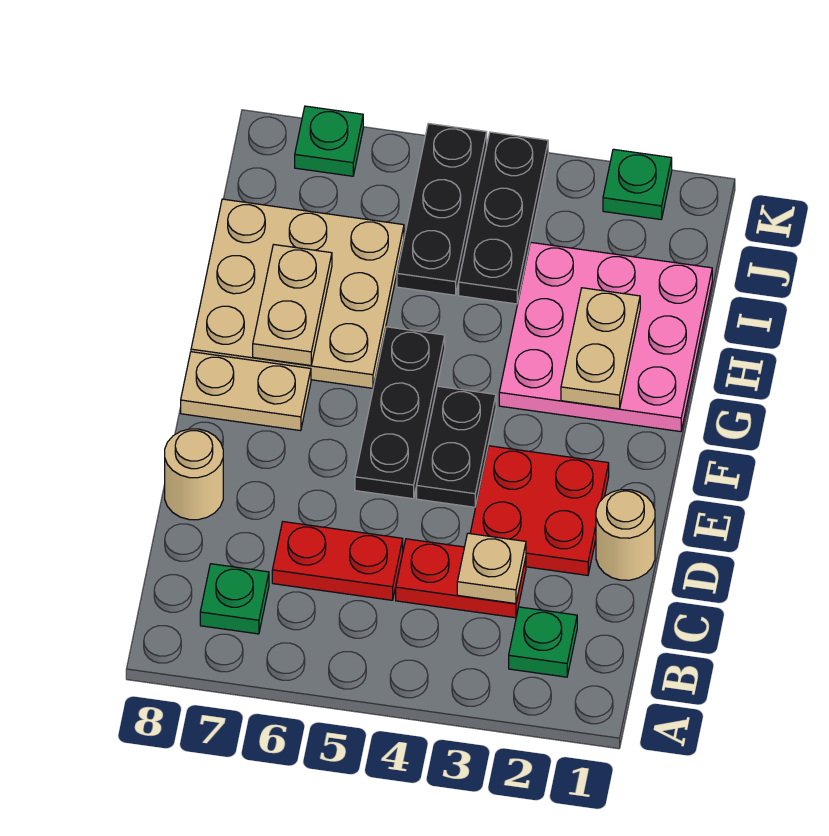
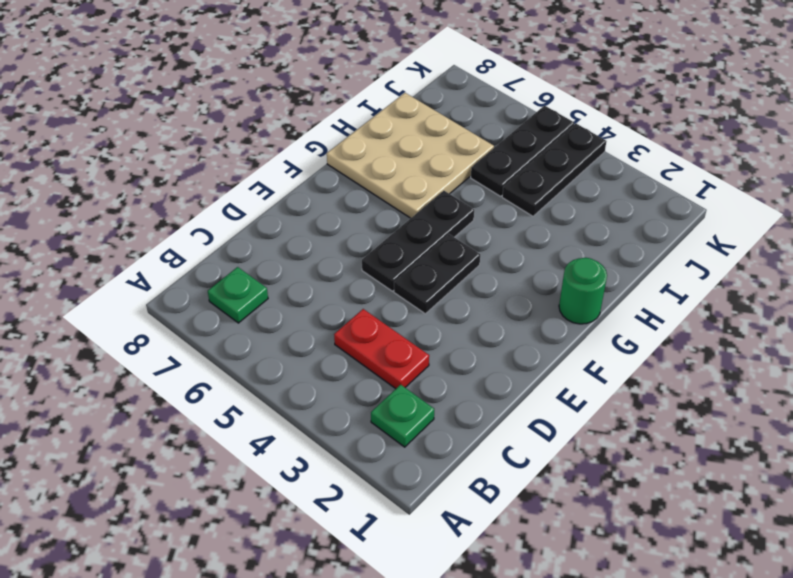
green round brick G1 level 1 -> pink plate G1:I3 level 1
none -> red plate C5:C6 level 1
none -> tan round brick D1 level 1
none -> red plate D2:E3 level 1

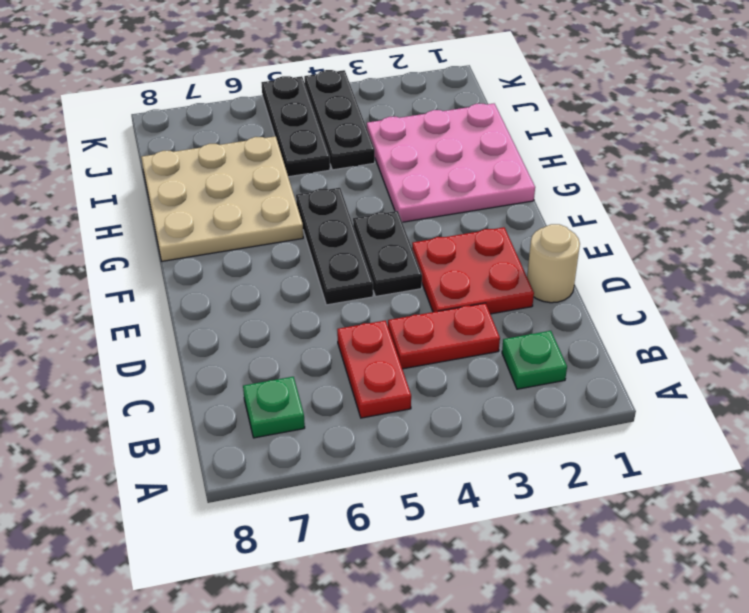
red plate B5:C5 level 1 -> red plate C5:C6 level 1
none -> tan round brick D8 level 1
none -> tan plate F7:F8 level 1
none -> green plate K2 level 1

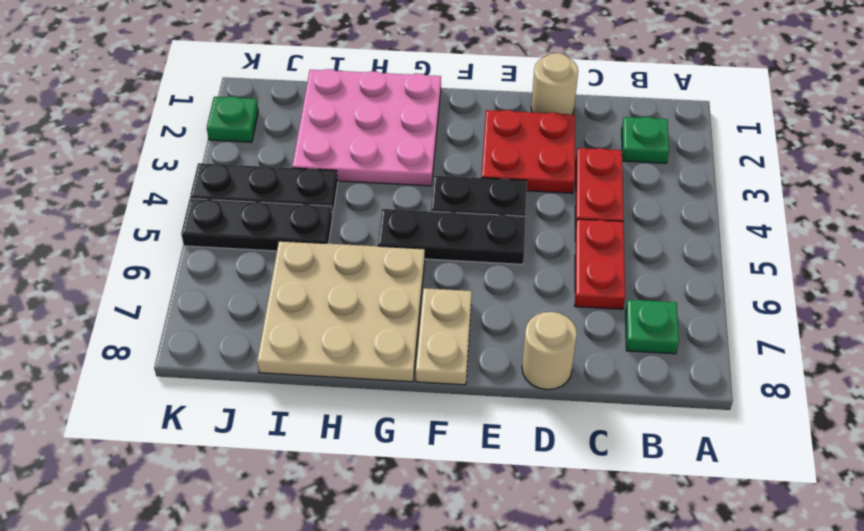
none -> green plate K7 level 1
none -> tan plate C3 level 2
none -> tan plate G2:H2 level 2

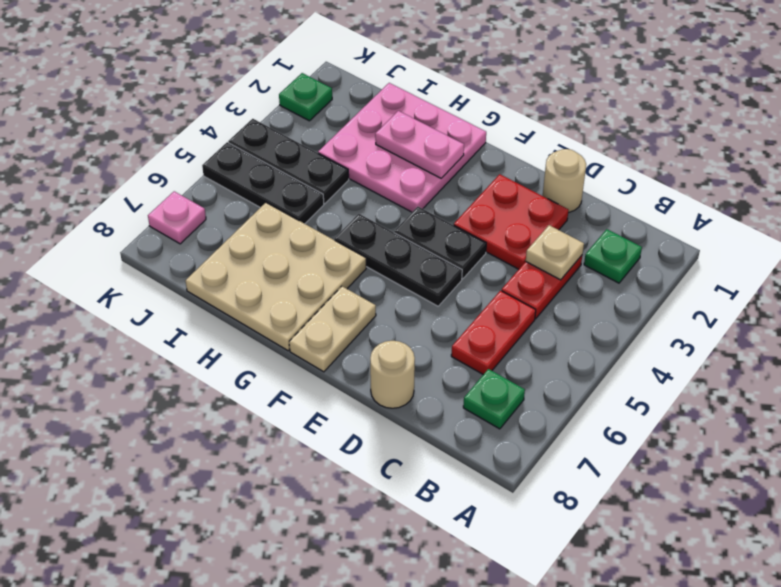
pink plate G2:H2 level 2 -> tan plate G2:H2 level 2
pink plate K7 level 1 -> green plate K7 level 1
none -> tan plate G7:H7 level 2

